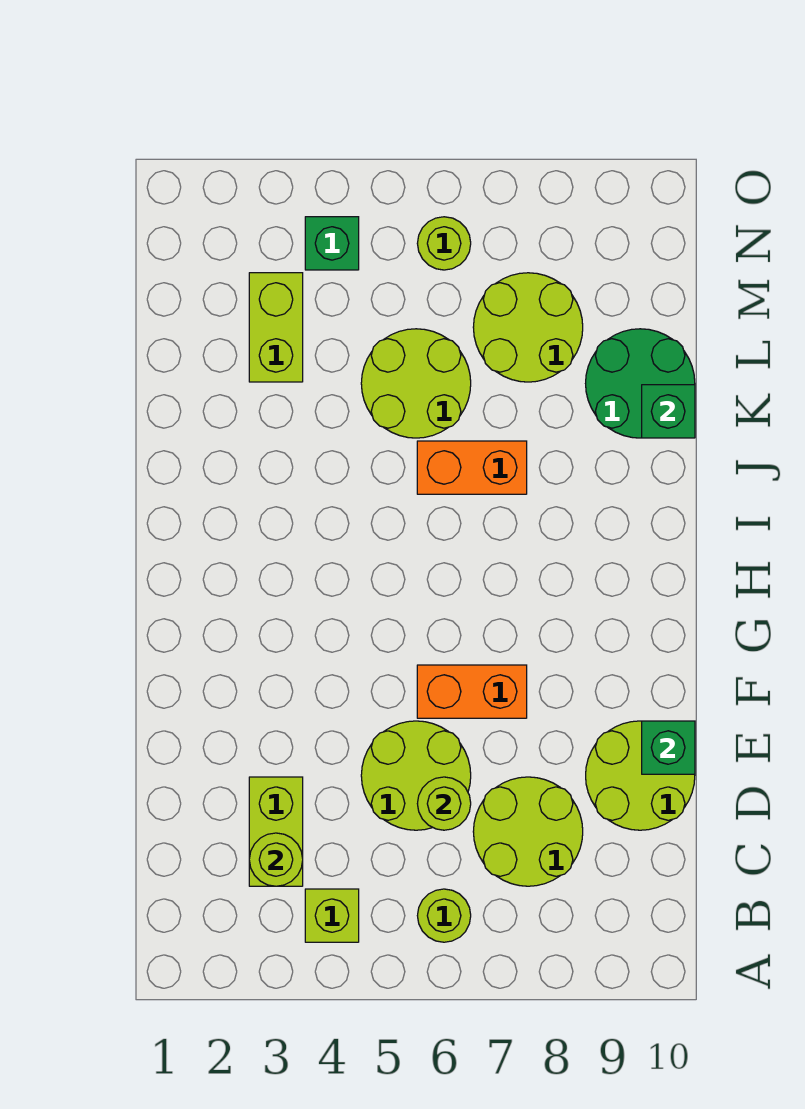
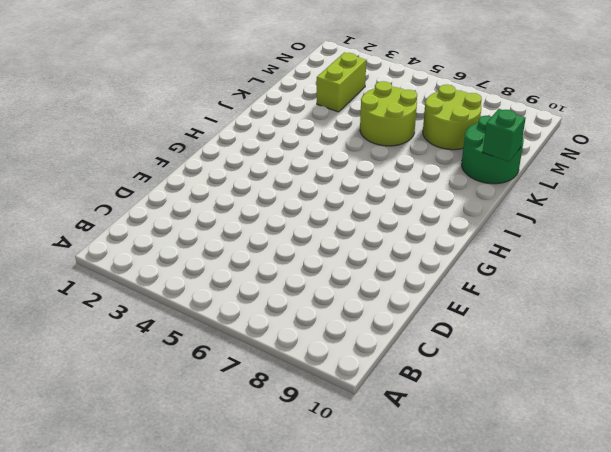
none -> lime brick B4 level 1
none -> lime round brick B6 level 1
none -> lime brick C3:D3 level 1

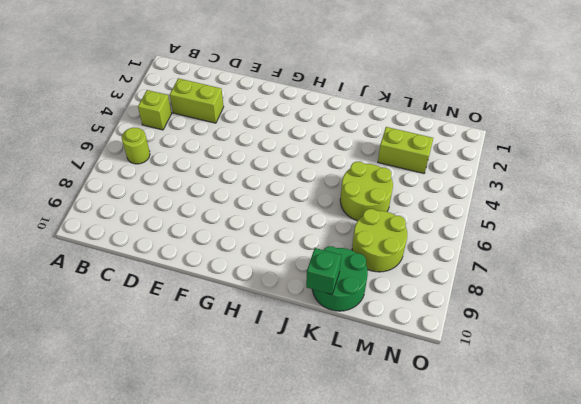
none -> lime round brick C7:D8 level 1
none -> lime round brick D5:E6 level 1
none -> lime round brick D9:E10 level 1

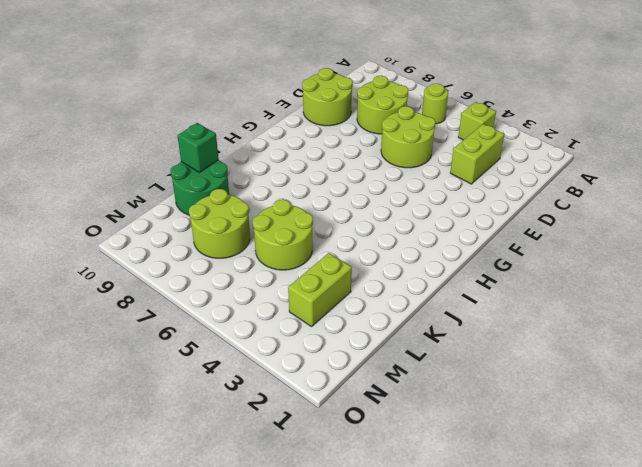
none -> orange brick F6:F7 level 1
none -> orange brick J6:J7 level 1
none -> green brick N4 level 1

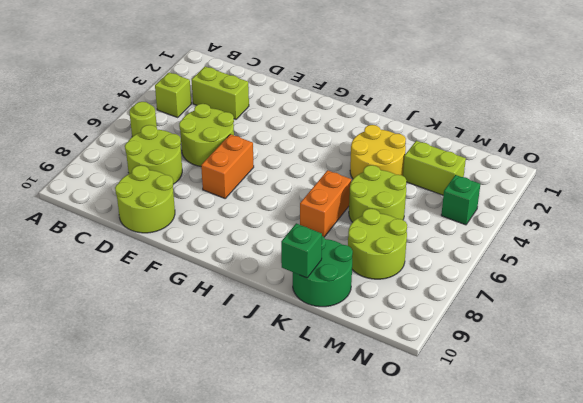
yellow round brick J3:K4 level 1 -> none
none -> lime round brick N6 level 1
none -> lime round brick C3 level 2
none -> lime round brick D6 level 2

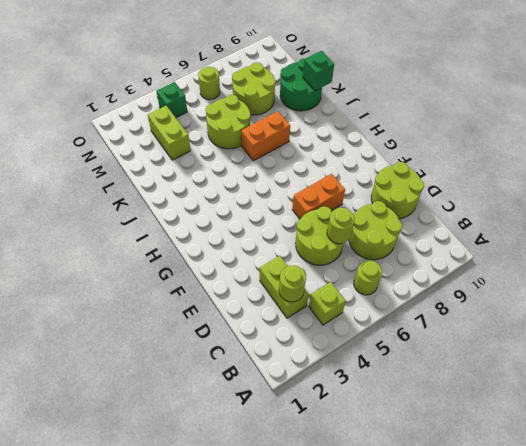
none -> green brick E10 level 2

